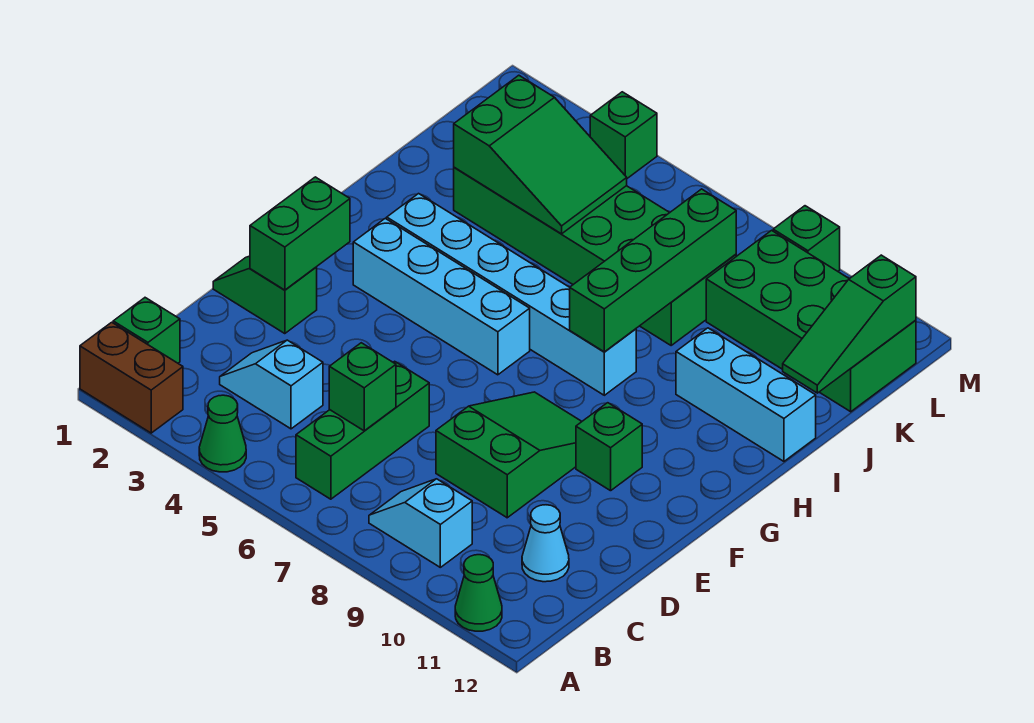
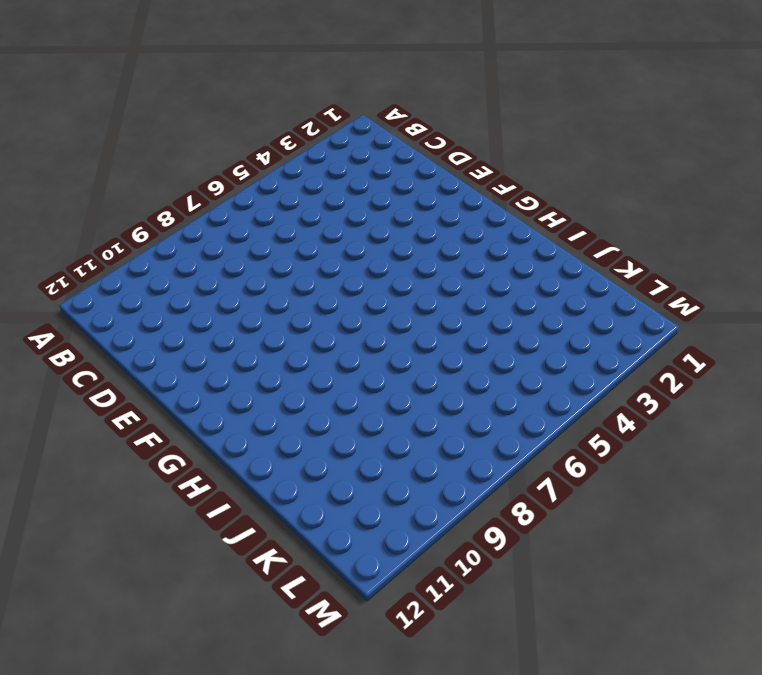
none -> brown brick A1:A2 level 1
none -> green cone A4 level 1
none -> green cone A11 level 1

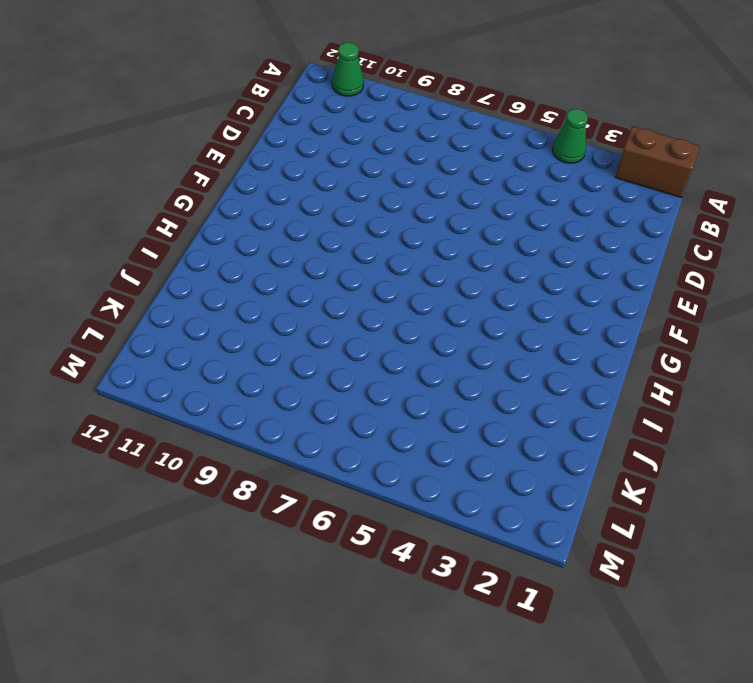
none -> green brick B1 level 1
none -> green brick B6:D6 level 1
none -> cyan slope B8:B9 level 1 top 9

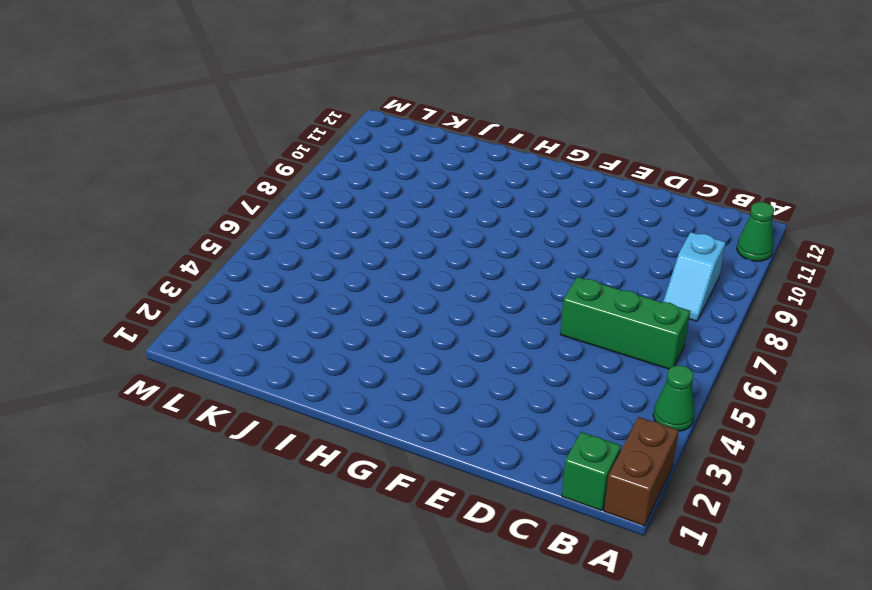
none -> cyan slope C3:C4 level 1 top 4
none -> cyan cone C11 level 1
none -> green slope D8:F9 level 1 top D

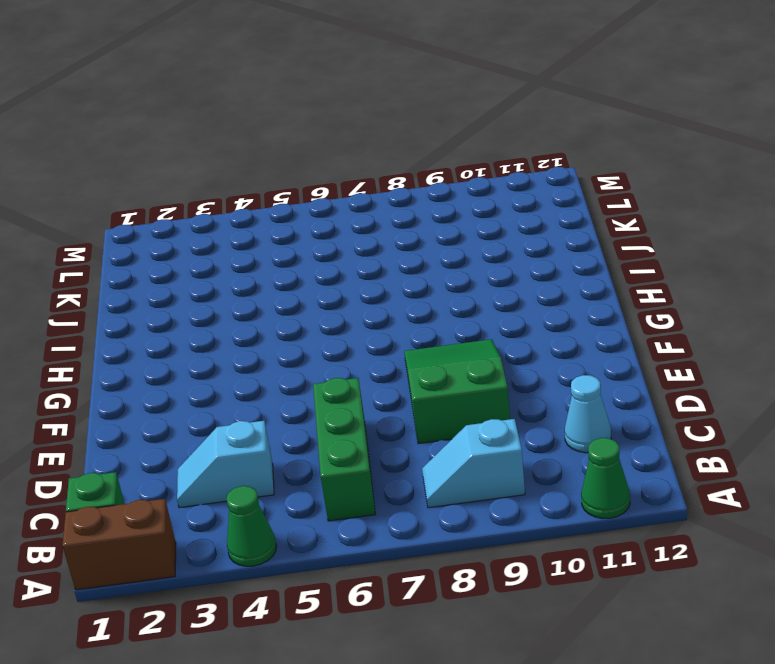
none -> green slope E1:E2 level 1 top 2
none -> green brick F10 level 1
none -> cyan brick G3:G6 level 1

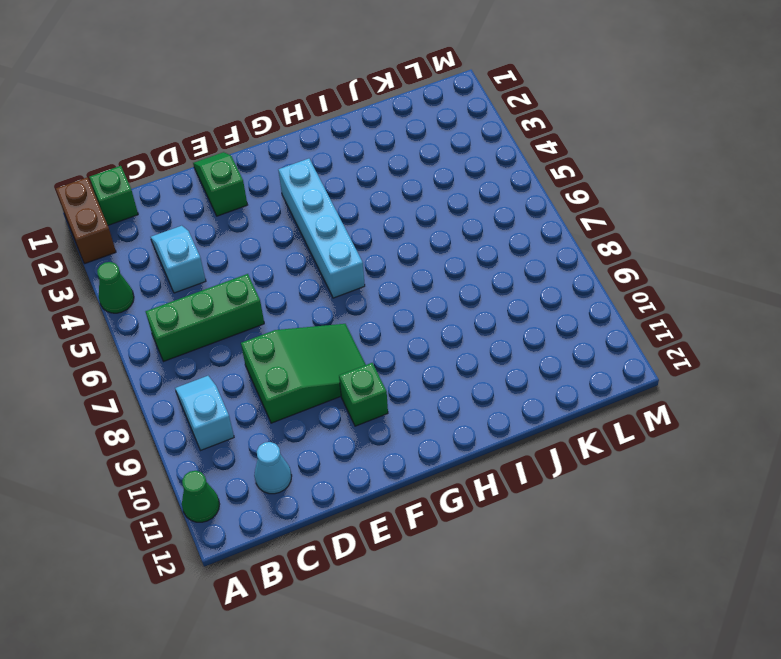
none -> cyan brick H3:H8 level 1
none -> cyan brick I10:I12 level 1
none -> green brick J3:K8 level 1

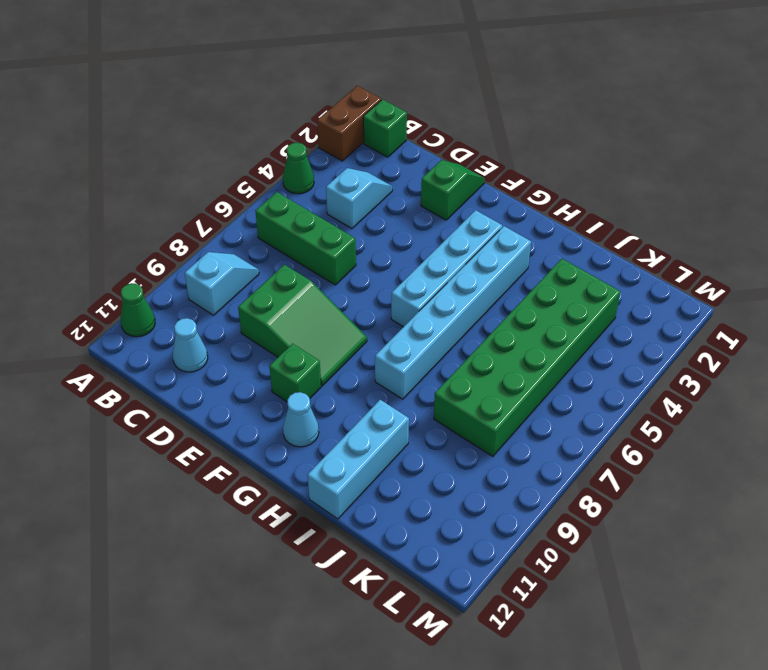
cyan cone G11 level 1 -> none
none -> green brick K9:L12 level 1
none -> green brick M4 level 1
none -> green brick M9 level 1

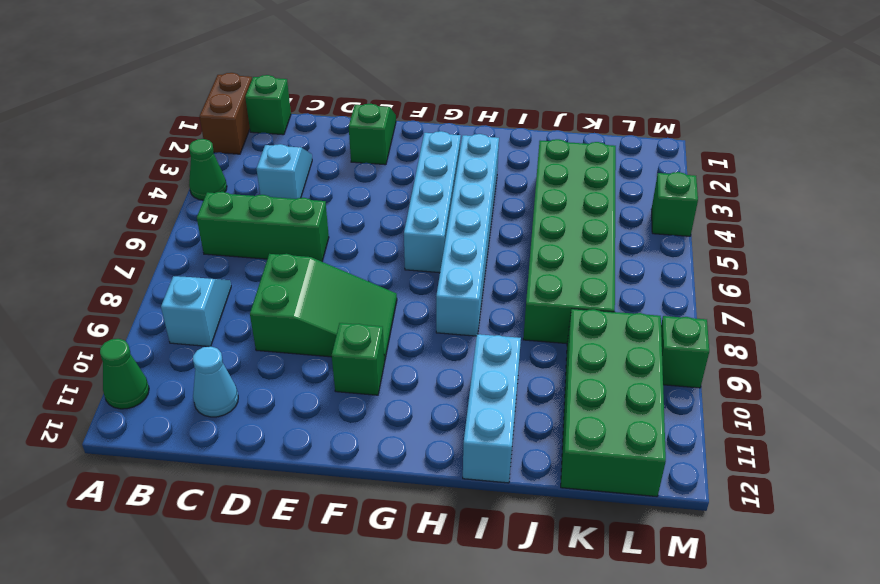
none -> green brick C6 level 2
none -> green brick E2:F2 level 2
none -> green brick H8:K8 level 2

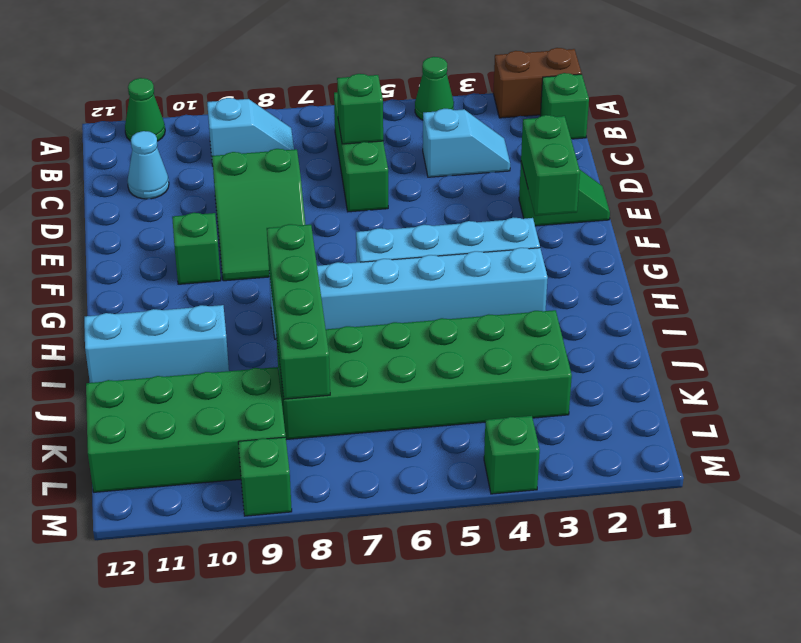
none -> green slope J3:K5 level 2 top 3
none -> green slope J12:L12 level 2 top L

